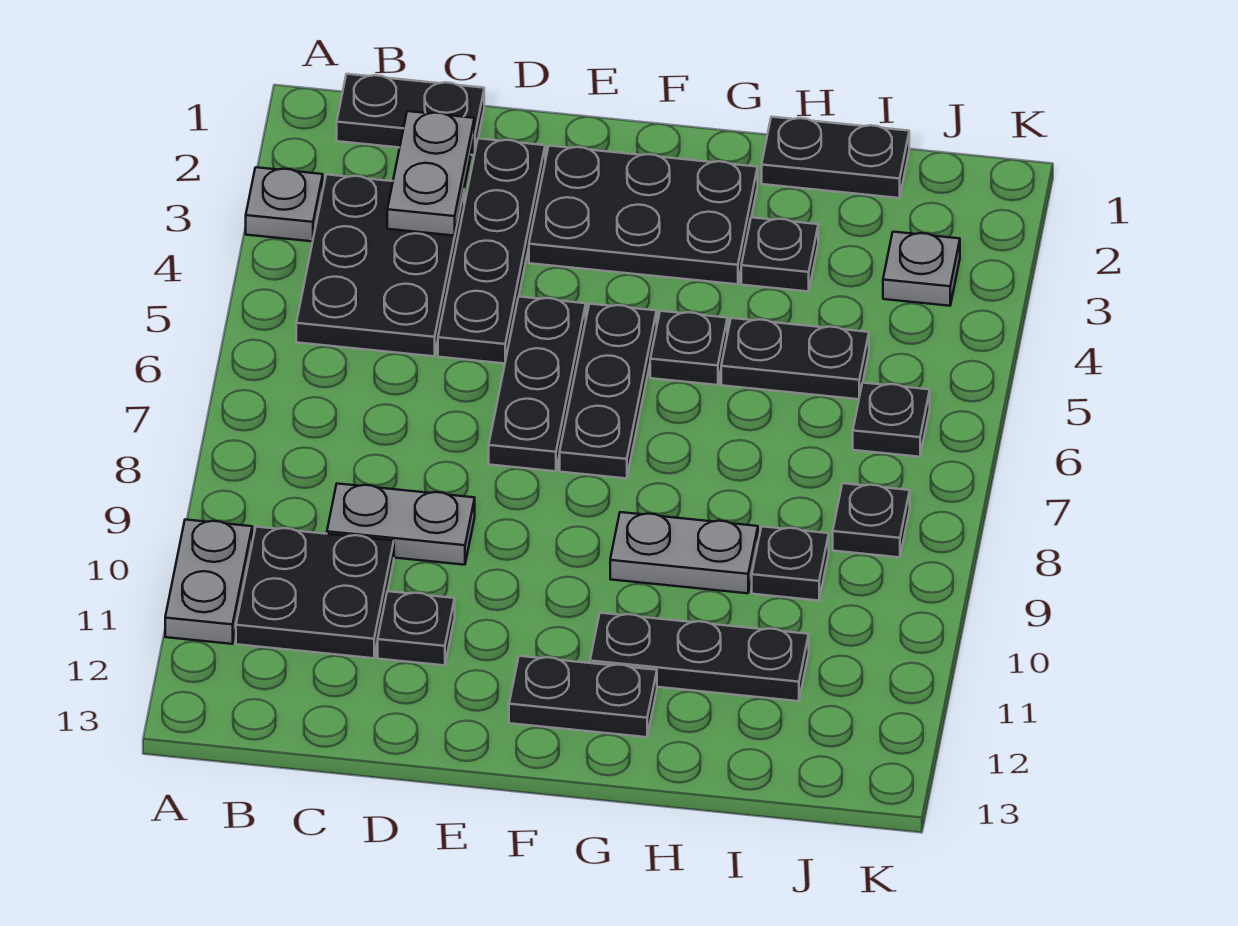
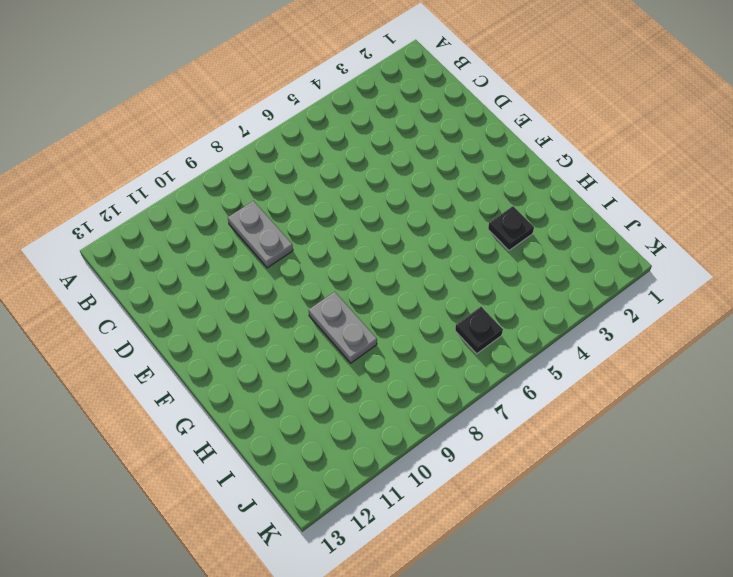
none -> grey plate A3 level 1
none -> grey plate A10:A11 level 1
none -> black plate B1:C1 level 1

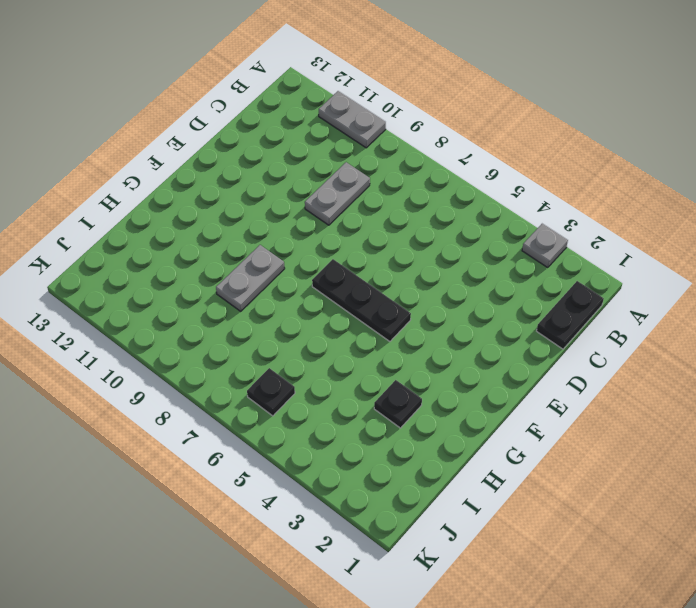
none -> black plate B3:C5 level 1
none -> black plate B10:C11 level 1
none -> black plate D2:D5 level 1

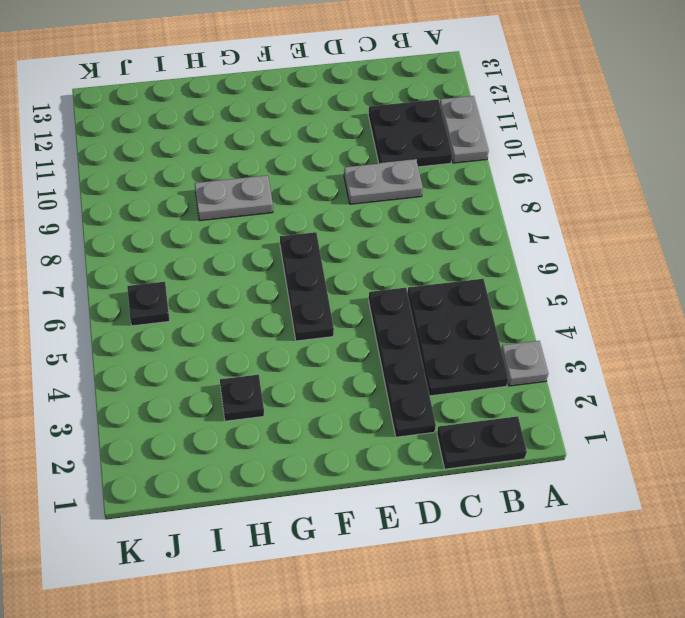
none -> black plate D11 level 1
none -> black plate E2:G3 level 1
none -> black plate E5:E7 level 1

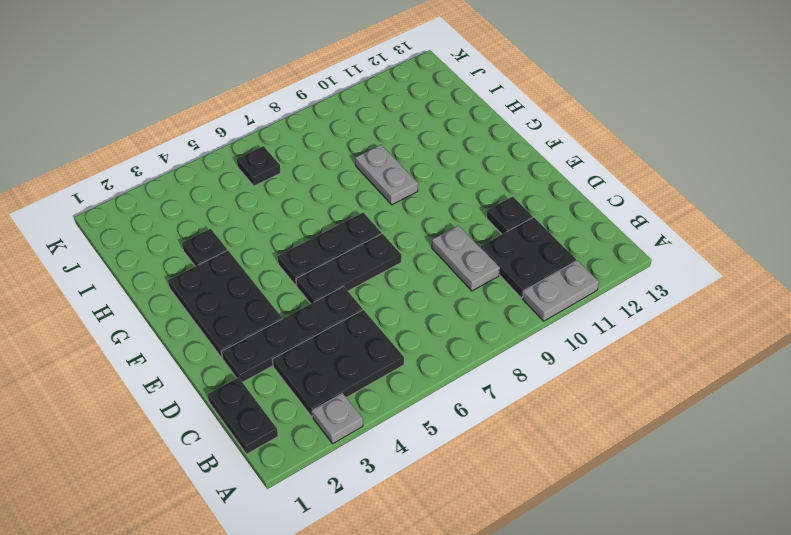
none -> black plate F12:G12 level 1
none -> black plate G5 level 1
none -> black plate G11:I11 level 1

